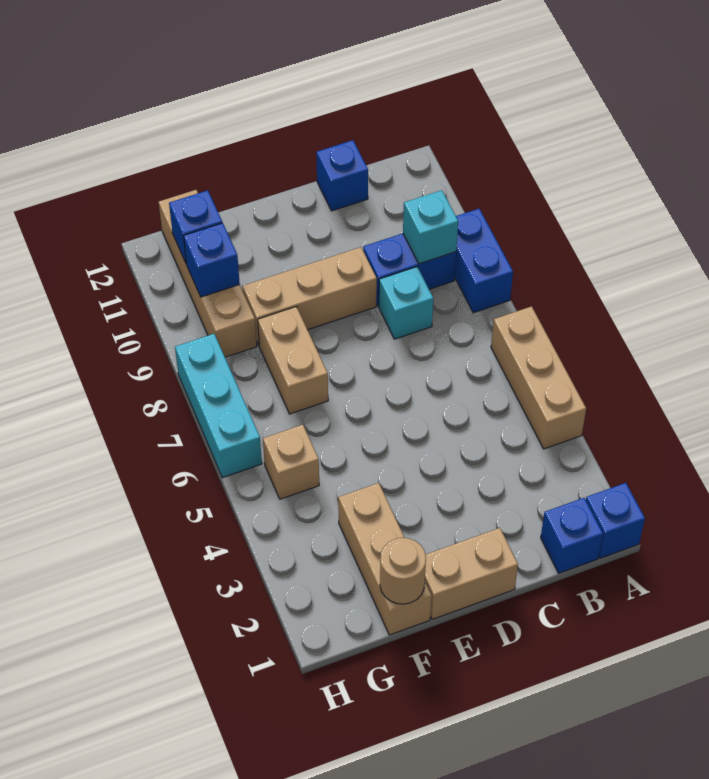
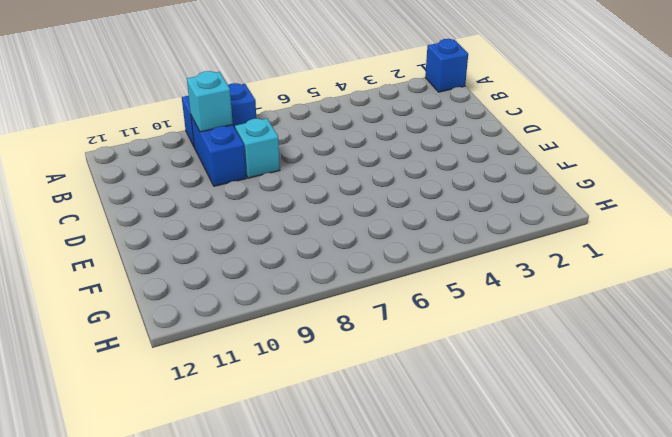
none -> tan brick A4:A6 level 1
none -> blue brick B1 level 1
none -> blue brick C12 level 1

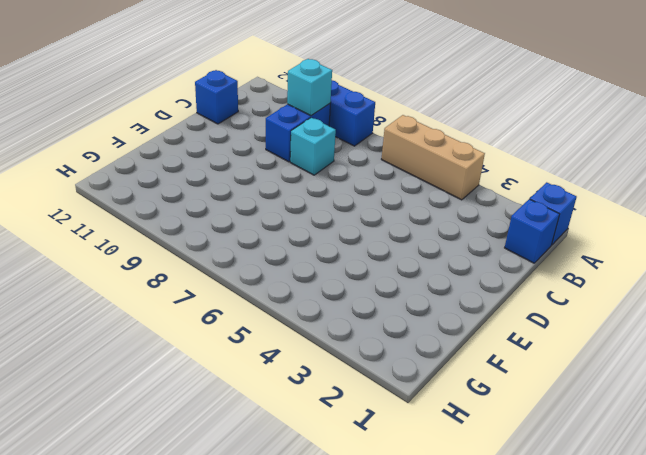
none -> tan brick D1:E1 level 1
none -> tan brick D9:F9 level 1
none -> tan brick F1:F3 level 1

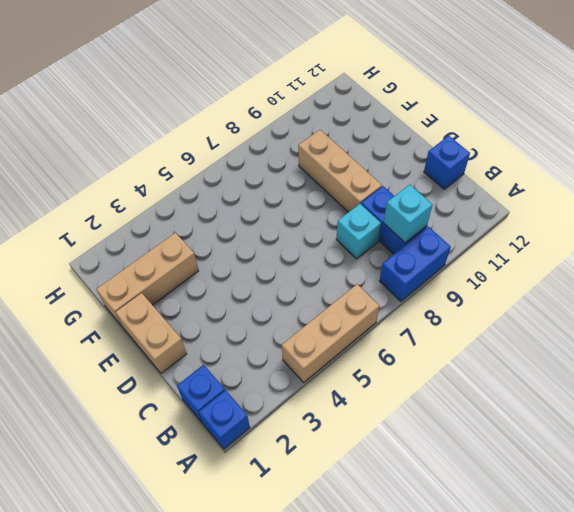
none -> tan brick F7:F8 level 1
none -> tan brick G5 level 1
none -> tan brick G9:G12 level 1

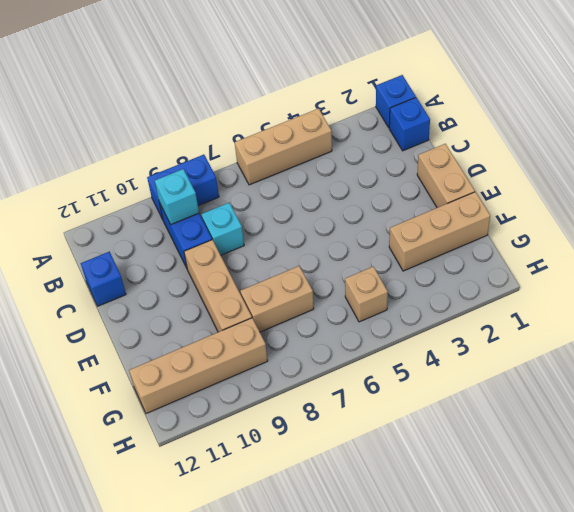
none -> cyan brick H6:H8 level 1
none -> tan round brick F1 level 2
none -> blue brick G10 level 2

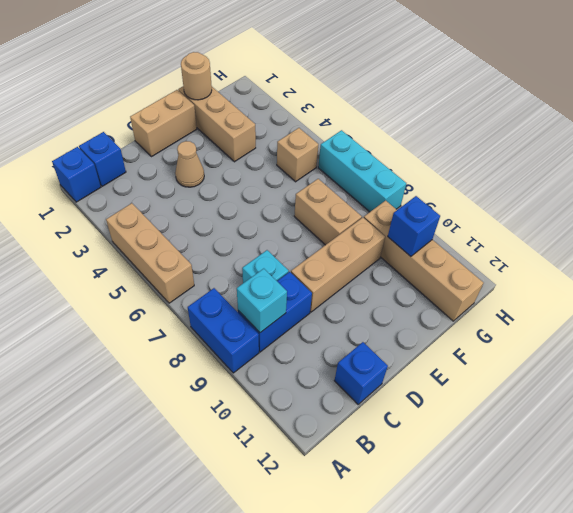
tan cone D3 level 1 -> none
none -> blue brick G11 level 2

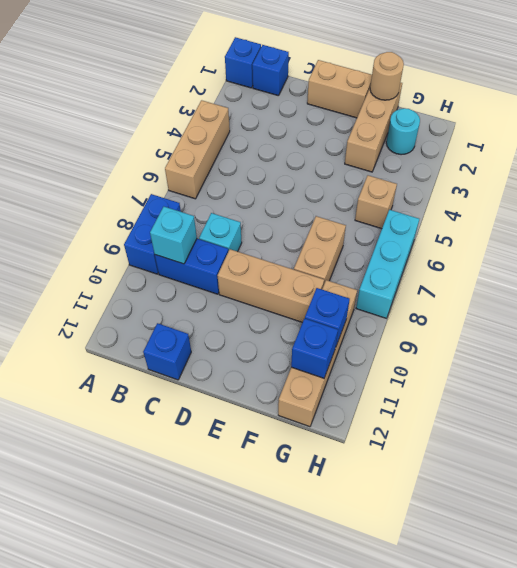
cyan round brick G2 level 1 -> none

